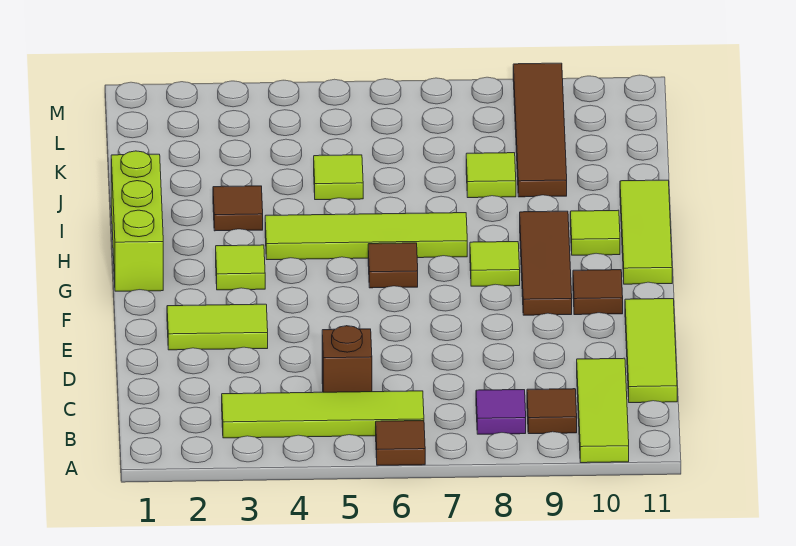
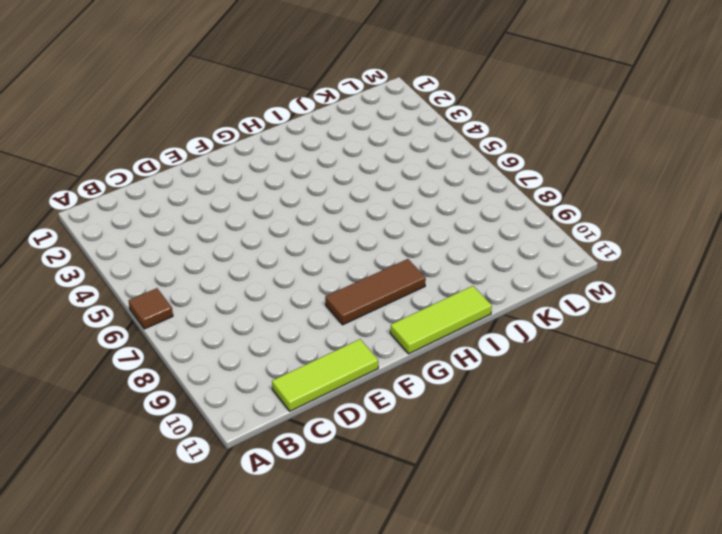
none -> lime tile A10:C10 level 1
none -> lime tile B3:B6 level 1
none -> purple tile B8 level 1

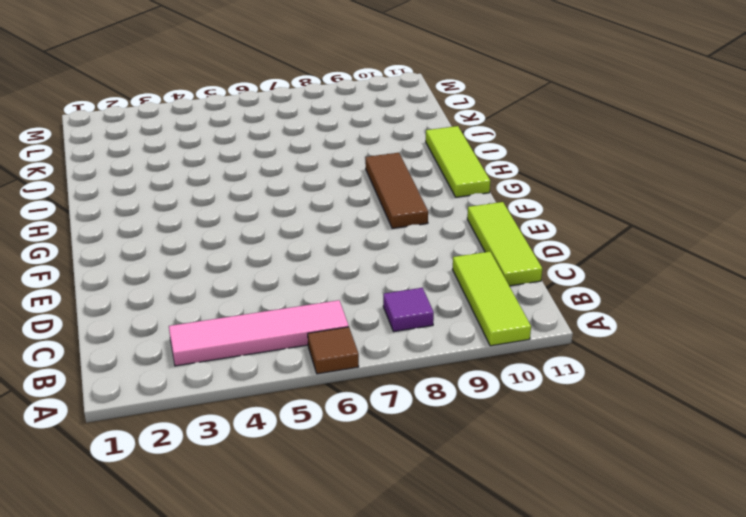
pink tile B3:B6 level 1 -> lime tile B3:B6 level 1
none -> brown tile B9 level 1
none -> brown brick C5 level 1
none -> lime tile E2:E3 level 1

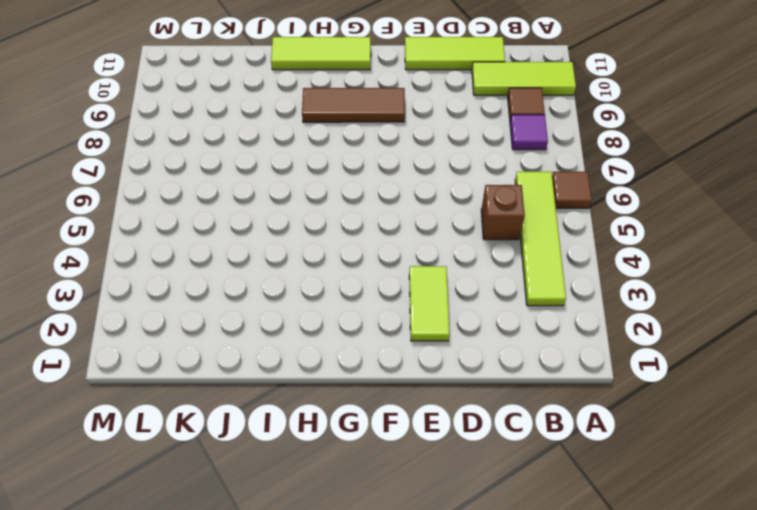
none -> brown tile F10 level 1
none -> lime brick G1:I1 level 1
none -> lime tile G3 level 1

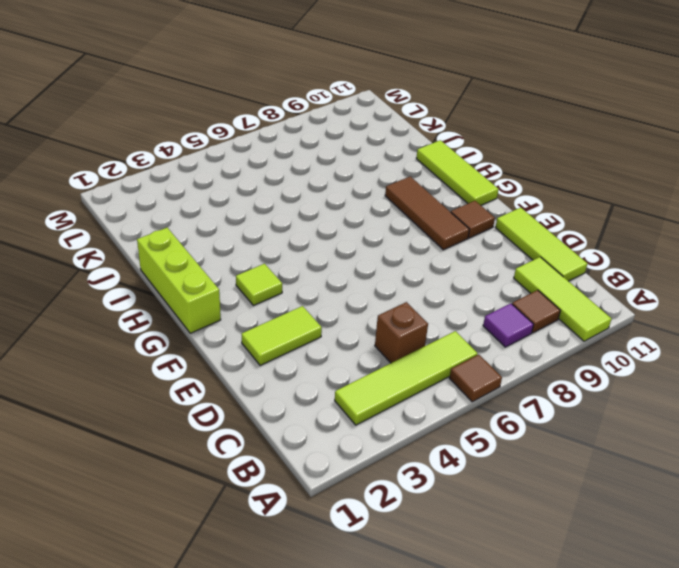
none -> brown tile G6 level 1
none -> lime tile G8 level 1
none -> lime tile H4:H7 level 1

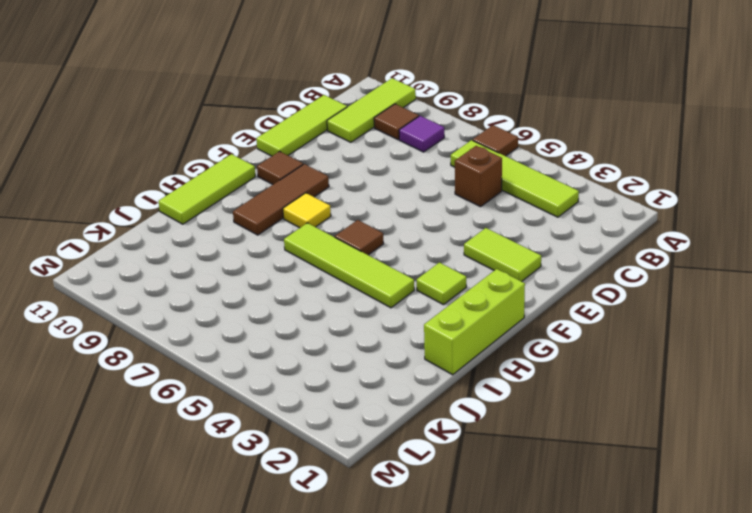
yellow tile G8 level 1 -> lime tile G8 level 1
none -> lime tile H10 level 1
none -> brown tile I3 level 1
none -> lime tile J5 level 1

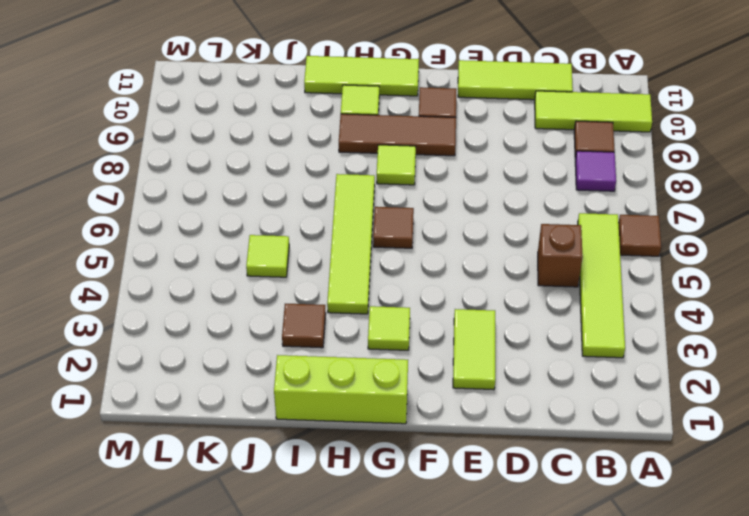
none -> lime tile J8 level 1
none -> brown tile J9:M9 level 1

